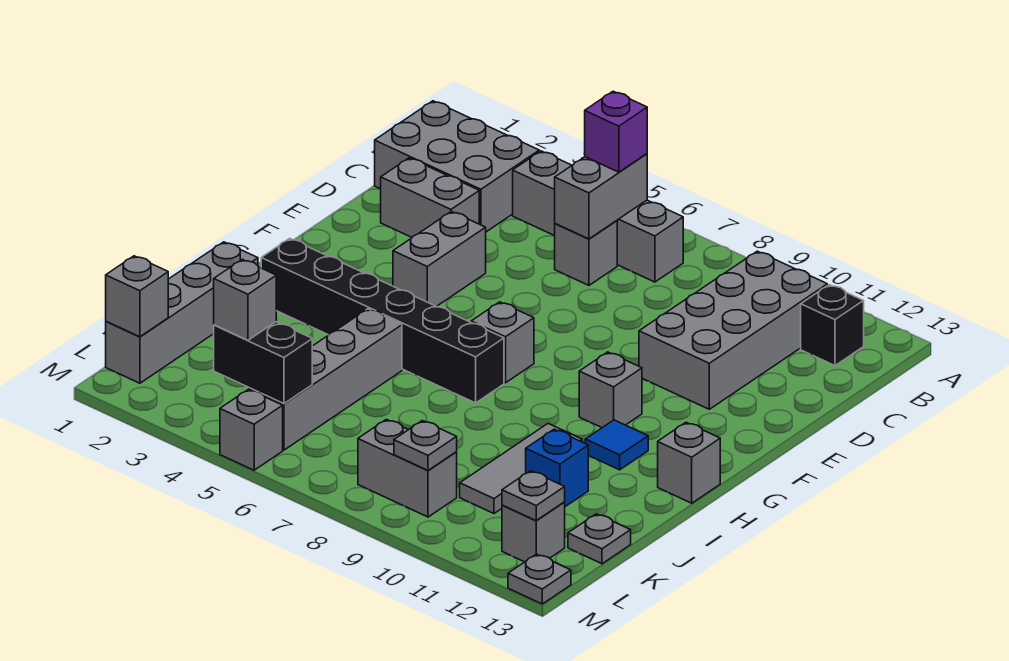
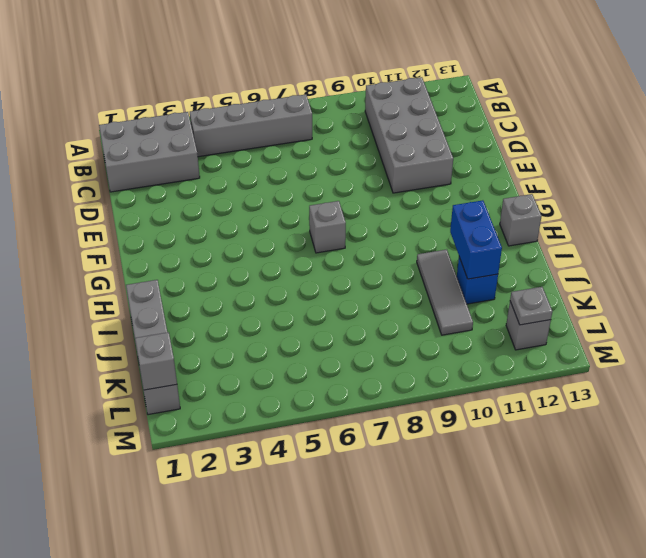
blue brick I11:J11 level 2 -> none
none -> black brick B12 level 1
none -> grey brick C6 level 1
none -> grey brick D2:D3 level 1

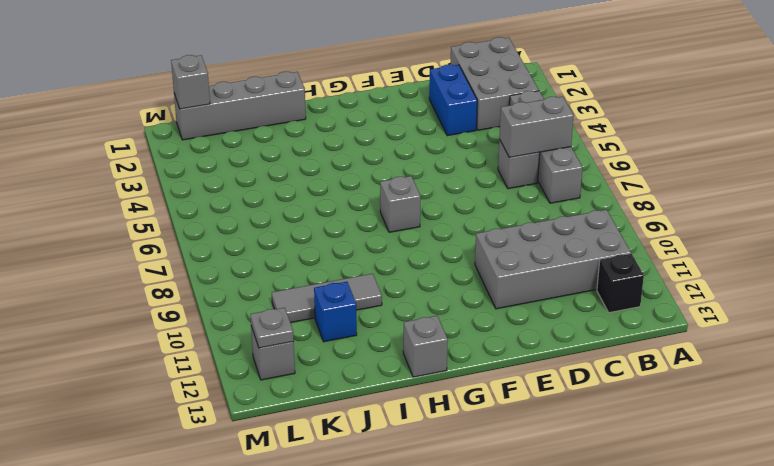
blue brick D2:D3 level 1 -> grey brick D2:D3 level 1
none -> grey brick E4:F4 level 1
none -> grey brick G10 level 1
none -> black brick H2:H7 level 1

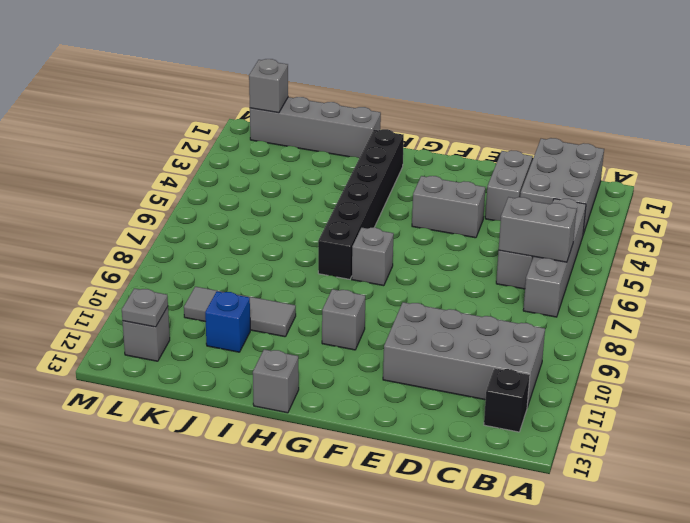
none -> blue tile H11 level 1
none -> grey brick I5:L5 level 1
none -> grey plate K13 level 1

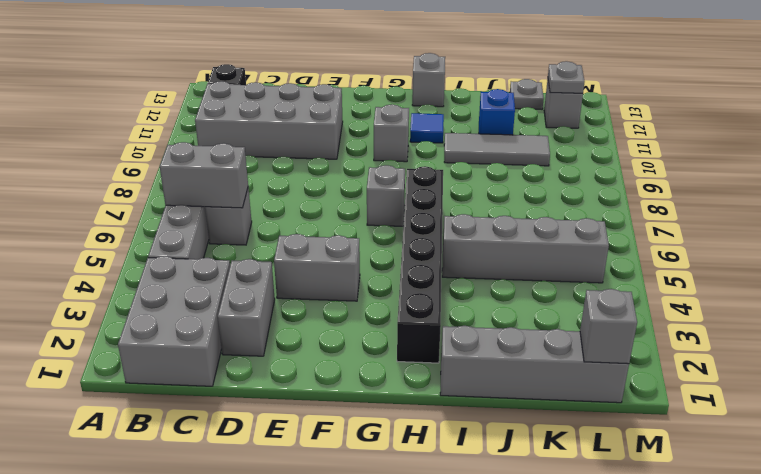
none -> grey brick L8:L9 level 1
none -> grey brick M5 level 1
none -> grey plate M13 level 1

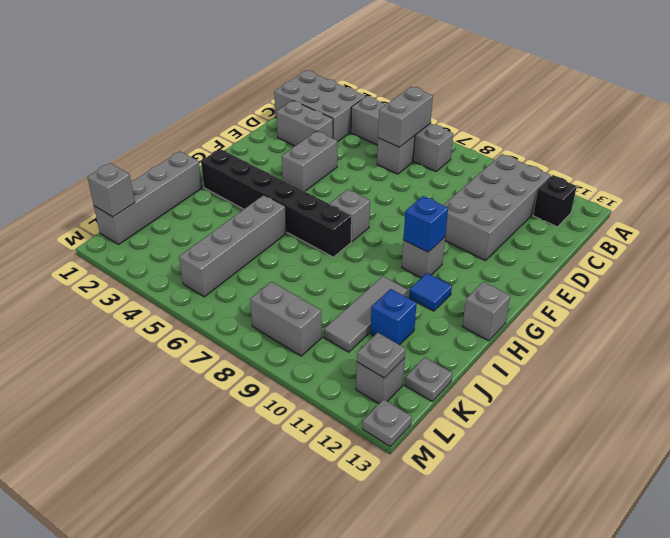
blue brick G10 level 2 -> none
none -> grey brick M5 level 1
none -> black brick L4:L5 level 2
none -> grey plate L9 level 2

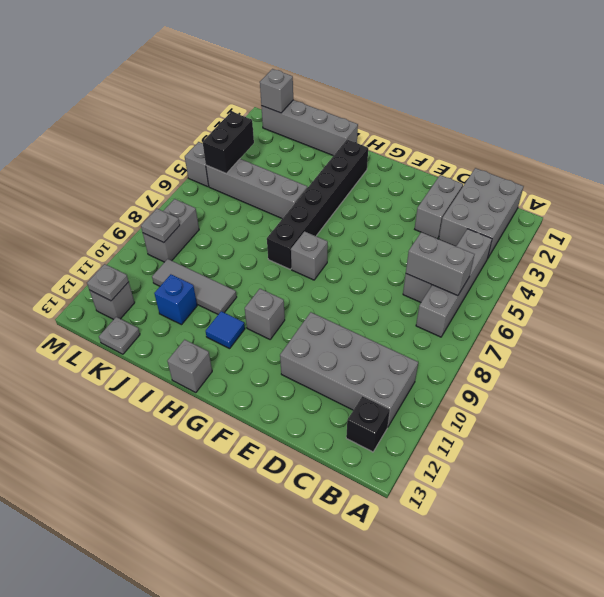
none -> grey brick E4:F4 level 1
none -> grey plate M13 level 1
none -> purple brick B6 level 3

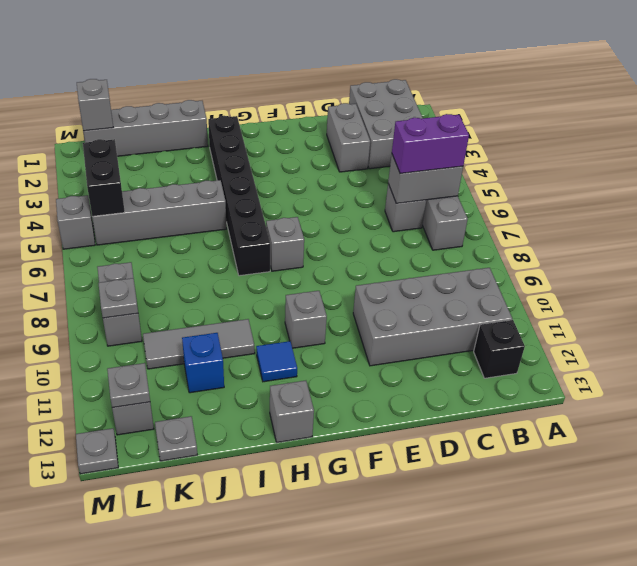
purple brick B6:C6 level 3 -> purple brick B6 level 3
none -> grey brick E4:F4 level 1
none -> grey brick L4 level 3

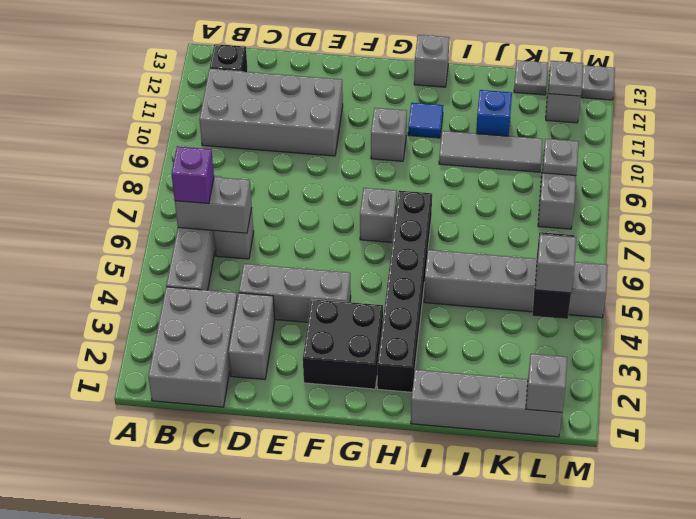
grey brick D4:F4 level 1 -> grey brick E4:F4 level 1
black brick F2:G3 level 1 -> none

